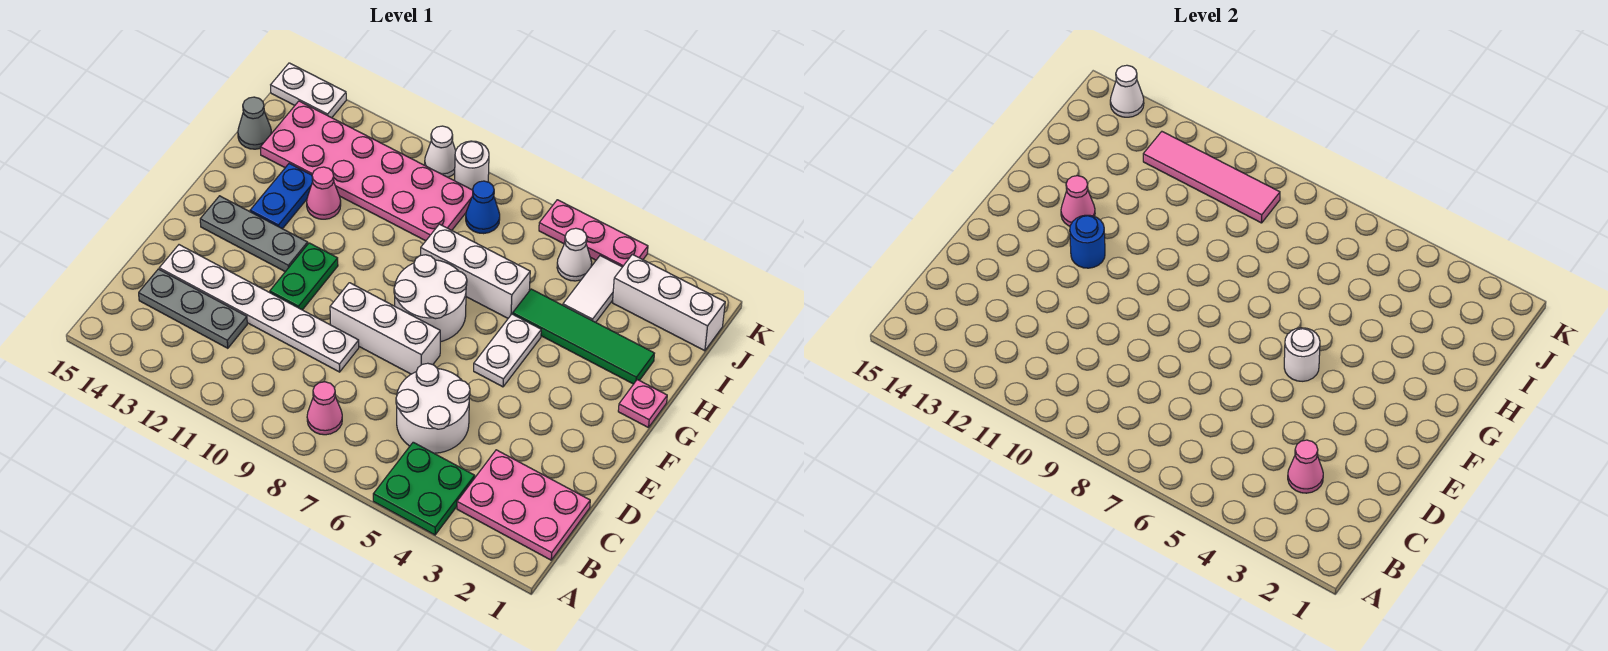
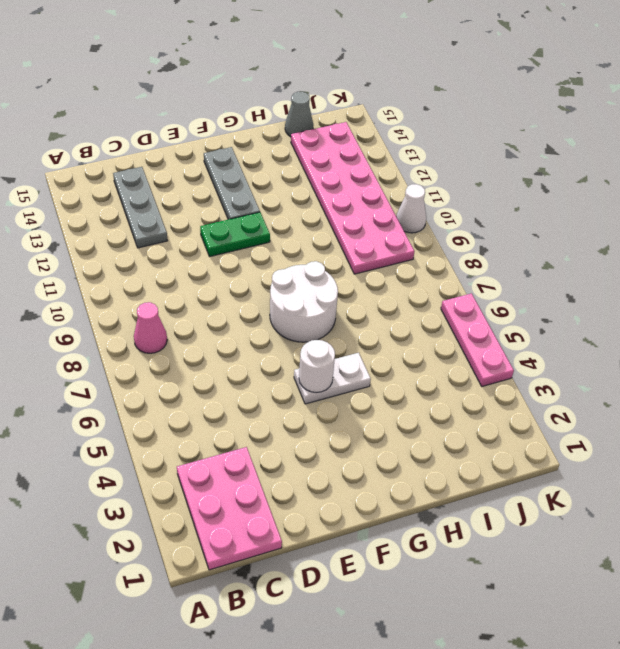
none -> green plate A4:B5 level 1
none -> white round brick C5:D6 level 1
none -> white plate D9:D14 level 1
none -> white brick E7:E9 level 1

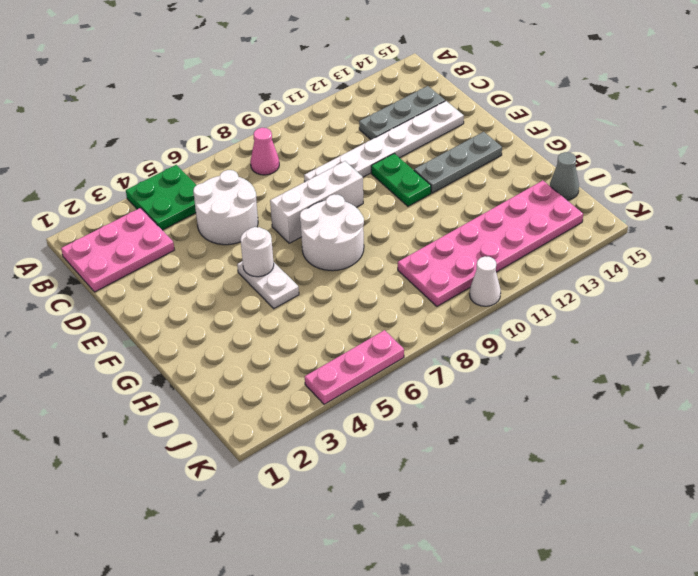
none -> pink plate G1 level 1
none -> blue plate G13:H13 level 1
none -> green tile H2:H5 level 1
none -> white brick H6:H8 level 1

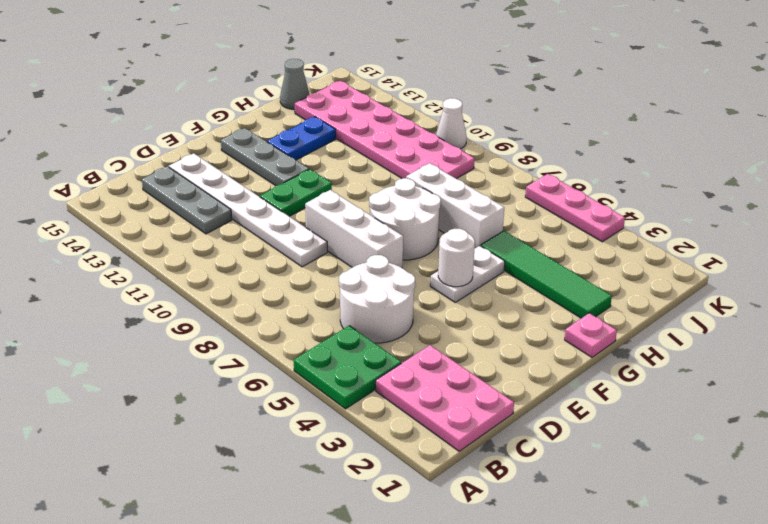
none -> pink cone B8 level 1
none -> pink cone H12 level 1
none -> white tile I4:J4 level 1
none -> white brick J1:J3 level 1

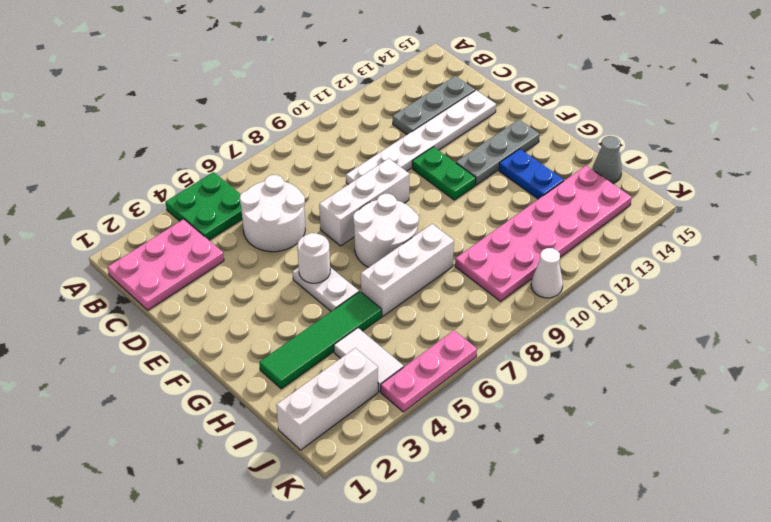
none -> pink cone B8 level 1
none -> pink plate G1 level 1
none -> pink cone H12 level 1
none -> white cone J5 level 1

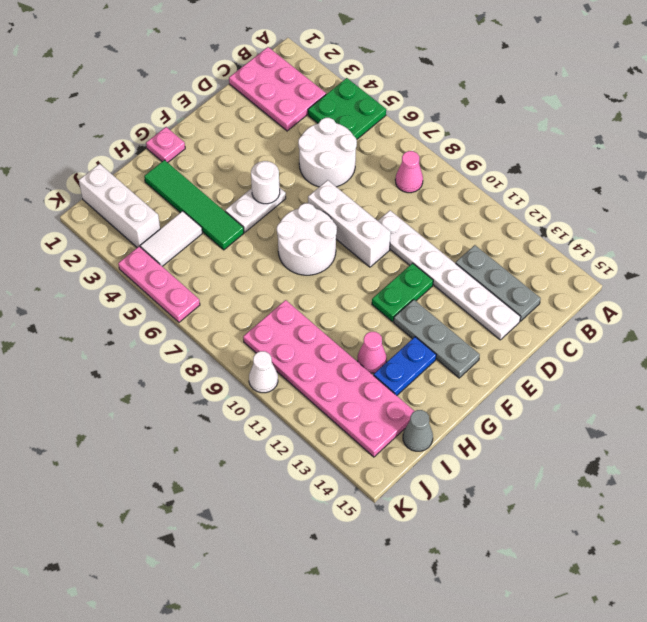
none -> white brick H6:H8 level 1
none -> white cone J5 level 1
none -> blue cone J8 level 1
none -> white round brick K9 level 1

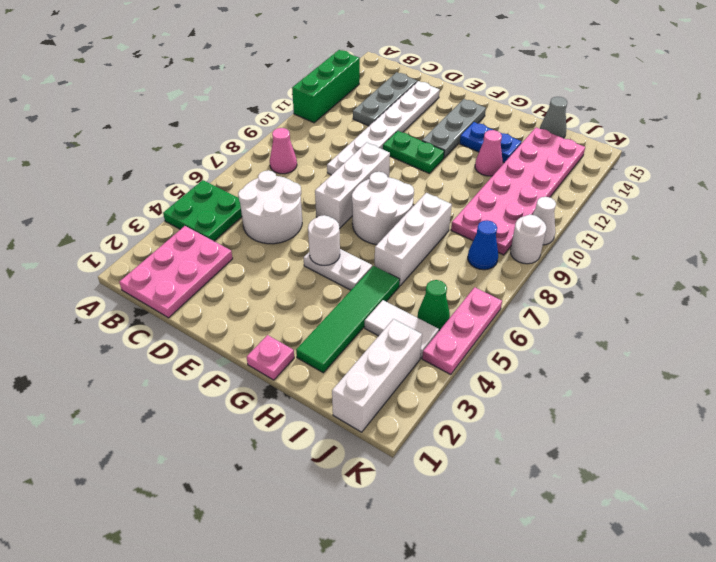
green brick A11:A13 level 1 -> none
green cone J5 level 1 -> white cone J5 level 1
none -> white plate K14:K15 level 1
none -> pink cone C3 level 2
none -> blue round brick F12 level 2
none -> pink cone G13 level 2

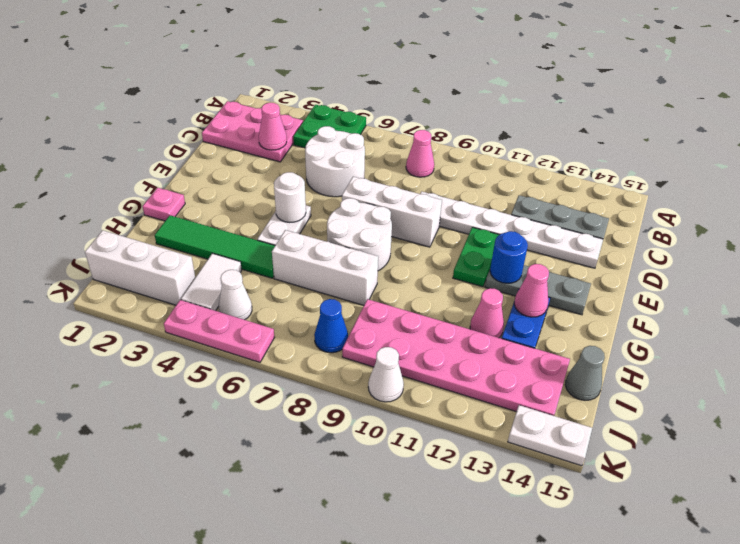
none -> white round brick K9 level 1
none -> pink tile J9:J12 level 2
none -> white cone K14 level 2

